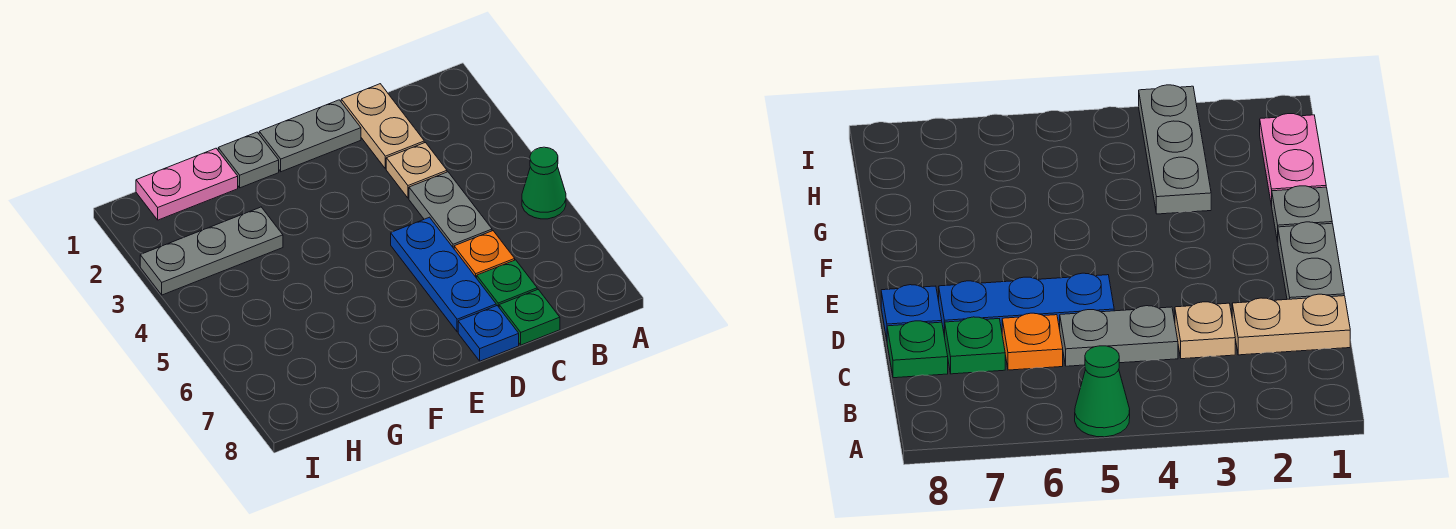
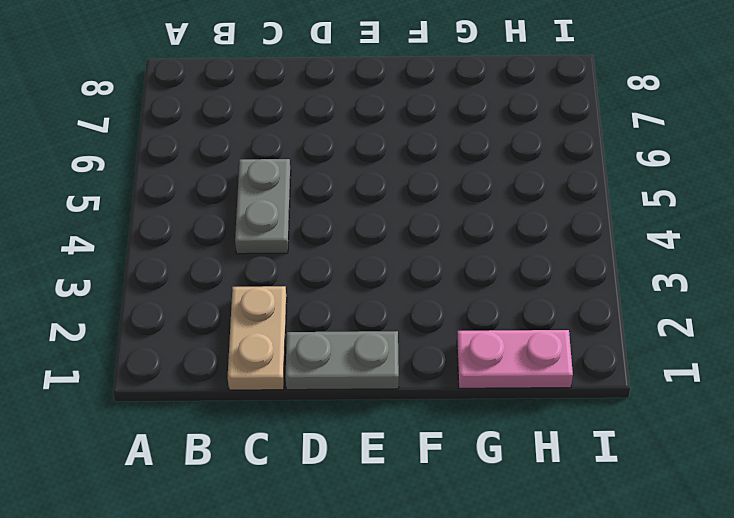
none -> green cone A5 level 1
none -> tan plate C3 level 1
none -> orange plate C6 level 1

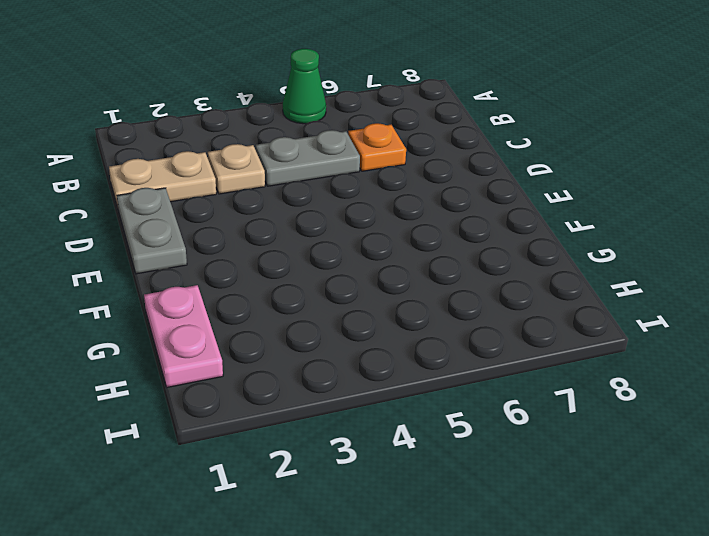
none -> green plate C7 level 1
none -> green plate C8 level 1
none -> blue plate D5:D7 level 1

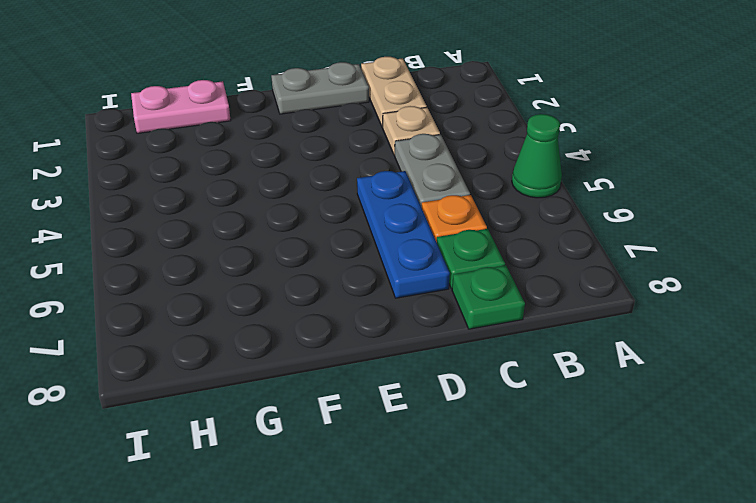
none -> blue plate D8 level 1
none -> grey plate F1 level 1
none -> grey plate G3:I3 level 1

